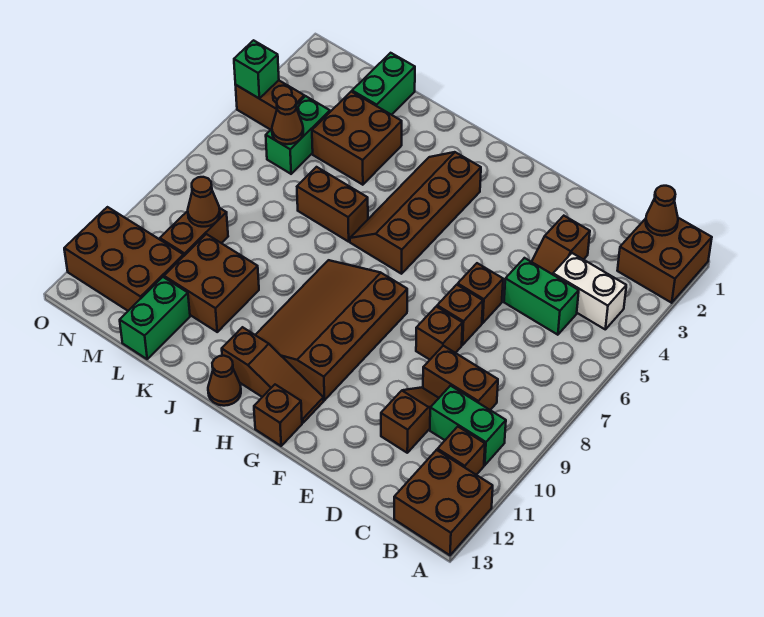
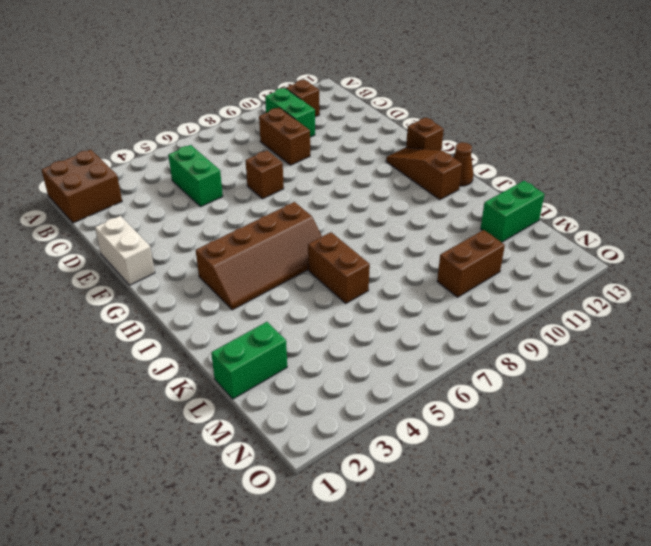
white brick E1:F1 level 1 -> white brick B4:C4 level 1
none -> brown brick A12:B13 level 1
none -> brown slope D3:D4 level 1 top 3
none -> brown slope D10:D11 level 1 top 11
none -> brown brick E6 level 1

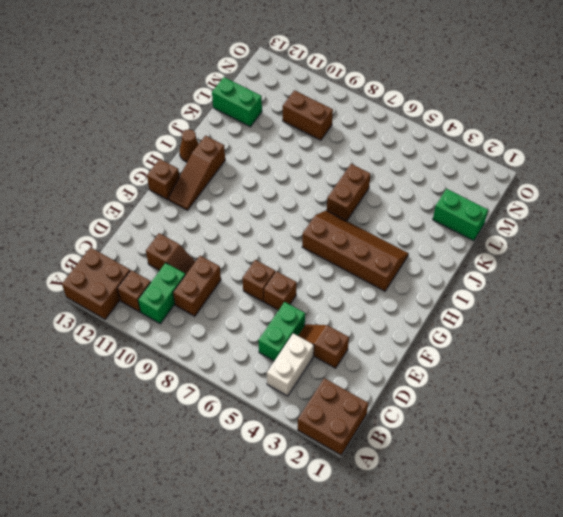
none -> brown brick E8 level 1
none -> brown slope G8:I11 level 1 top G
none -> brown brick K3:L4 level 1
none -> brown brick K10:L11 level 1

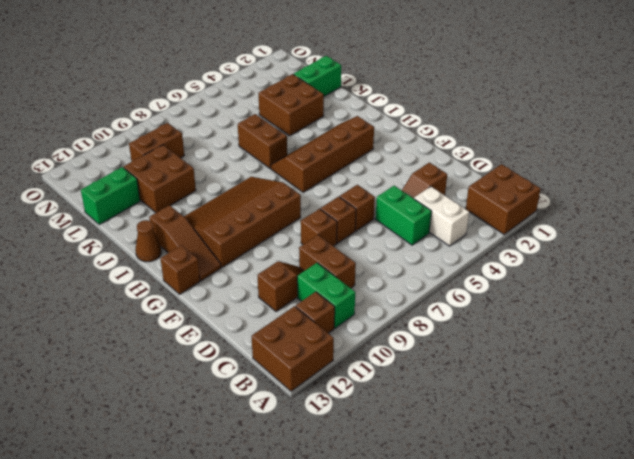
none -> green brick M4:M5 level 1
none -> brown brick M11:O12 level 1
none -> brown brick N4:O4 level 1
none -> brown cone B1 level 2

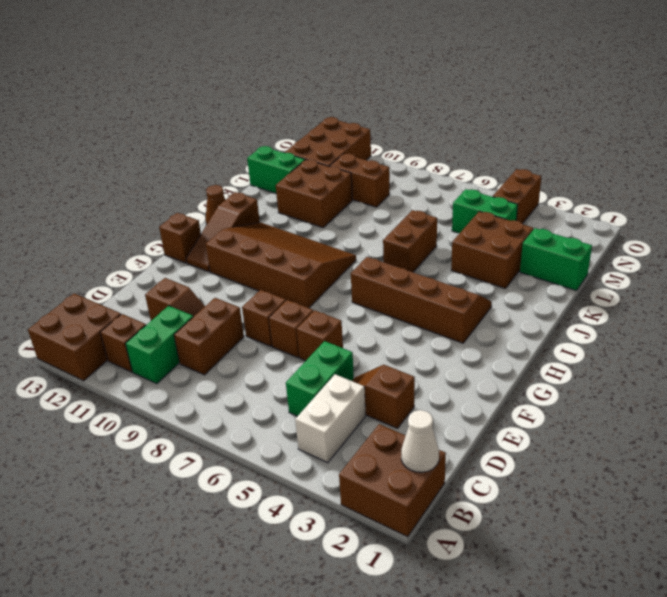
white cone B1 level 2 -> brown cone B1 level 2
none -> brown cone M5 level 2
none -> brown cone M9 level 2
none -> green brick O4 level 2

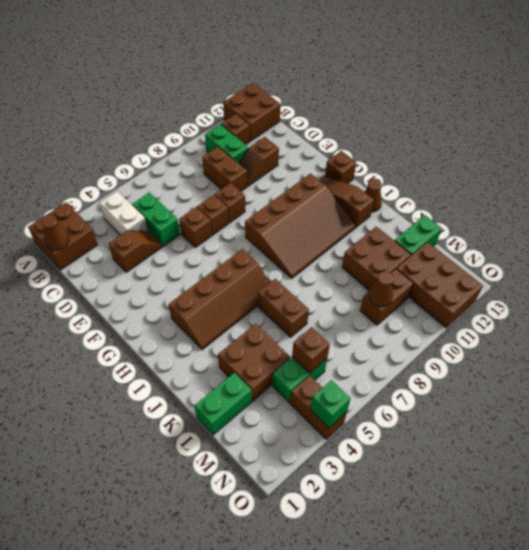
brown brick M5 level 2 -> brown cone M5 level 2

